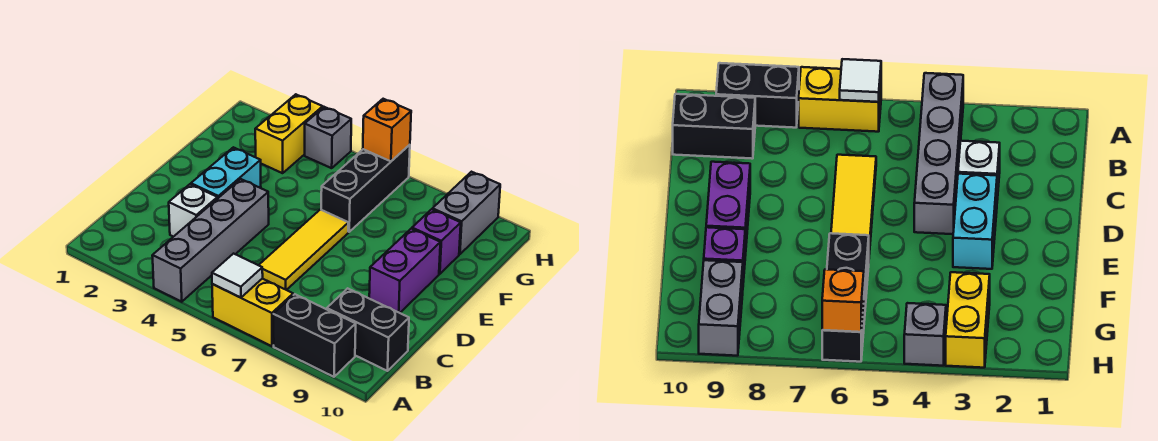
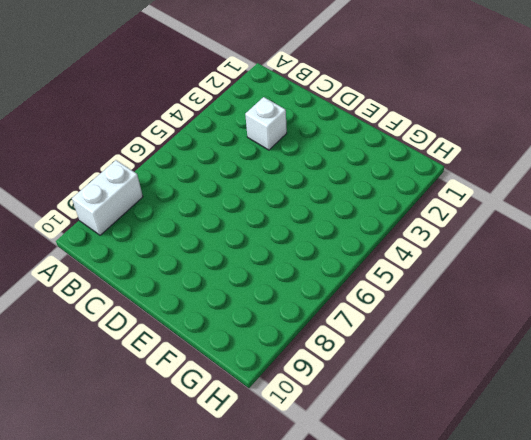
white brick A8:A9 level 1 -> black brick A8:A9 level 1
none -> grey brick A4:D4 level 1
none -> yellow brick A6:A7 level 1
none -> black brick B9:B10 level 1

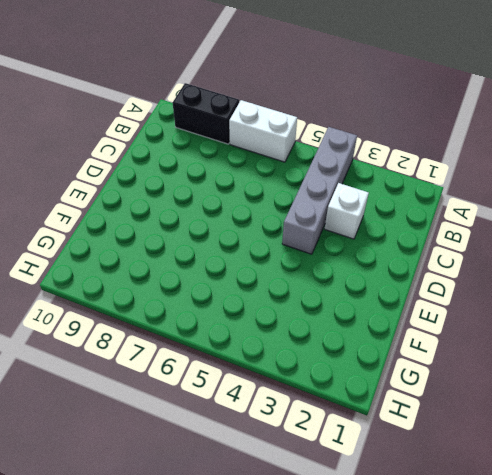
white brick A6:A7 level 1 -> yellow brick A6:A7 level 1
none -> black brick B9:B10 level 1
none -> yellow tile C6:E6 level 1
none -> cyan brick D3:E3 level 1

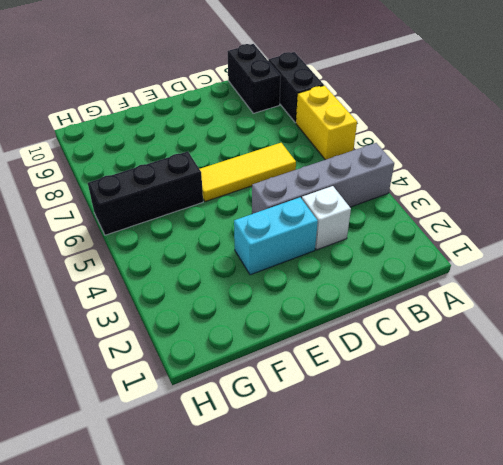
none -> purple brick D9:E9 level 1
none -> purple brick F9 level 1
none -> yellow brick G3:H3 level 1

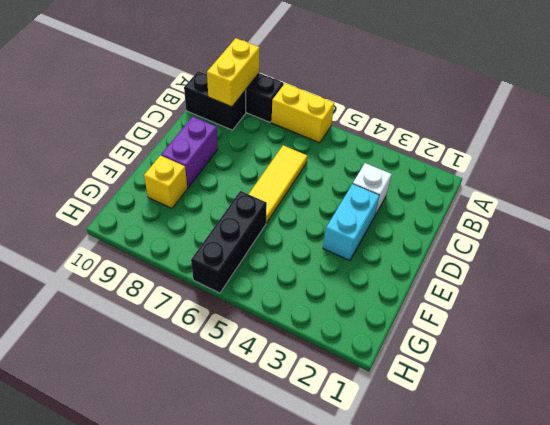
yellow brick A9:B9 level 2 -> yellow brick G3:H3 level 1
yellow brick F9 level 1 -> purple brick F9 level 1
none -> grey brick A4:D4 level 1
none -> grey brick G9:H9 level 1
none -> grey brick H4 level 1

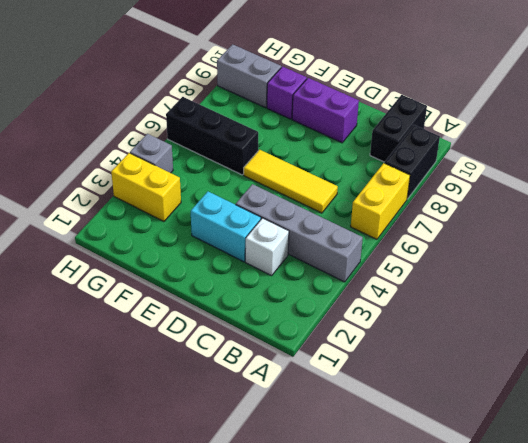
none -> white tile A6 level 2
none -> orange brick H6 level 2

